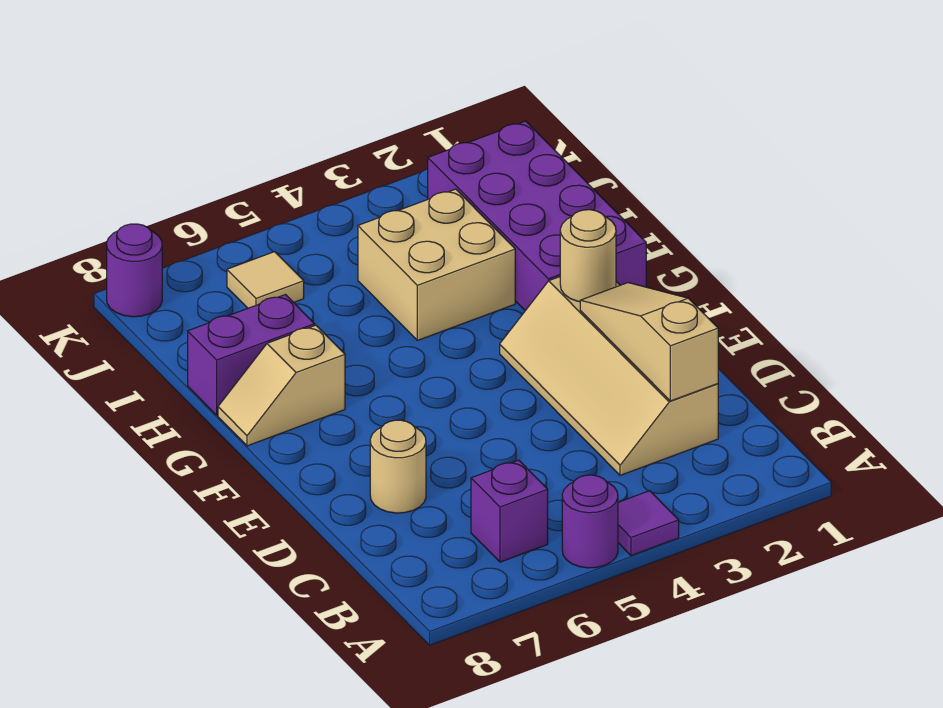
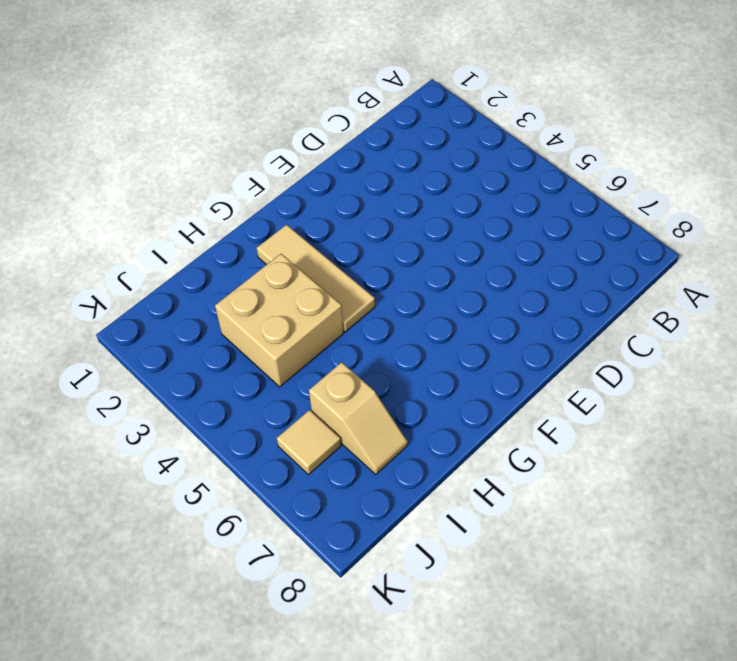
tan tile G2:G4 level 1 -> purple brick G1:J2 level 1
tan slope I6:I7 level 1 top 6 -> tan slope G7:G8 level 1 top 7
none -> purple tile A4 level 1
none -> purple round brick A5 level 1
none -> purple brick B6 level 1

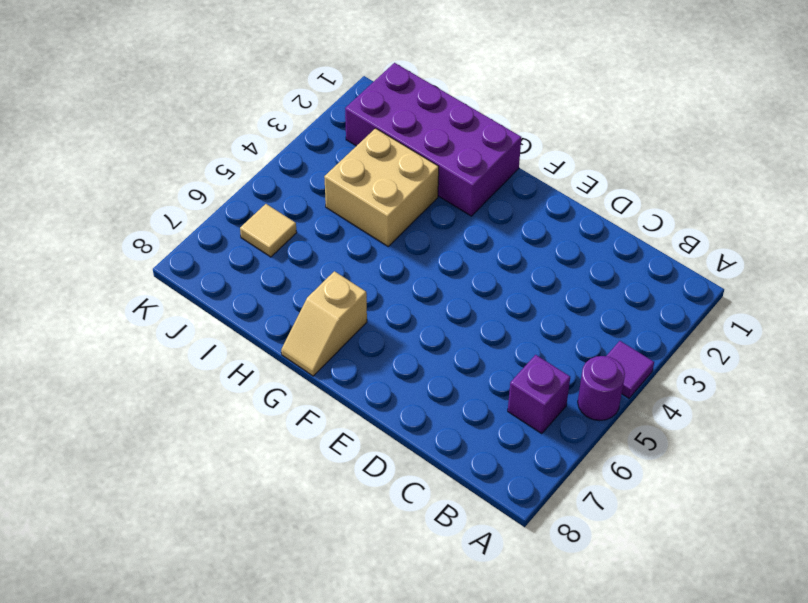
none -> tan slope C2:F3 level 1 top 2
none -> tan round brick D7 level 1
none -> purple brick H7:H8 level 1

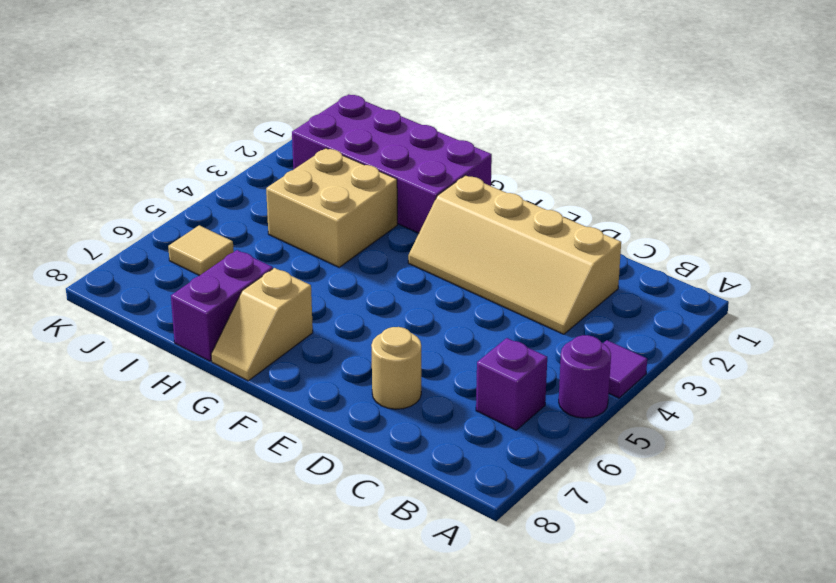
none -> purple round brick K8 level 1
none -> tan slope C2:E2 level 2 top C
none -> tan round brick F2 level 2

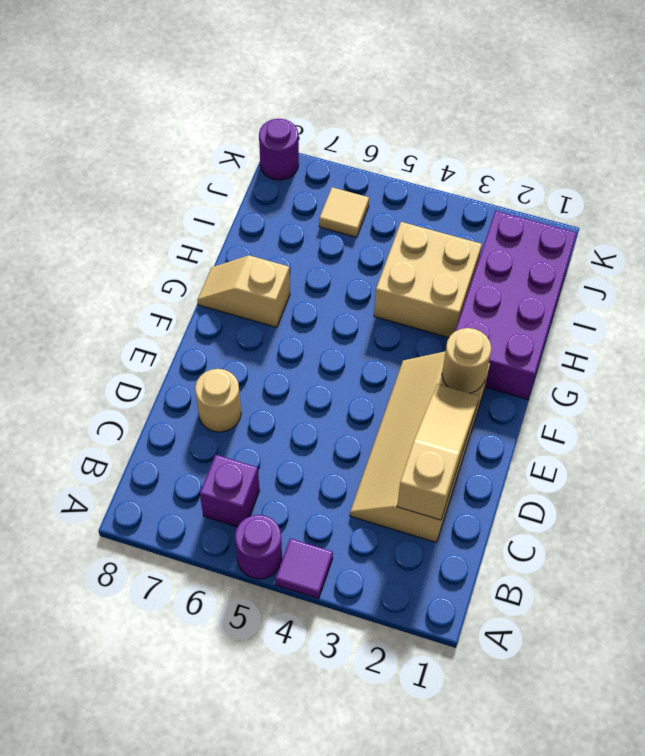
none -> purple brick H7:H8 level 1

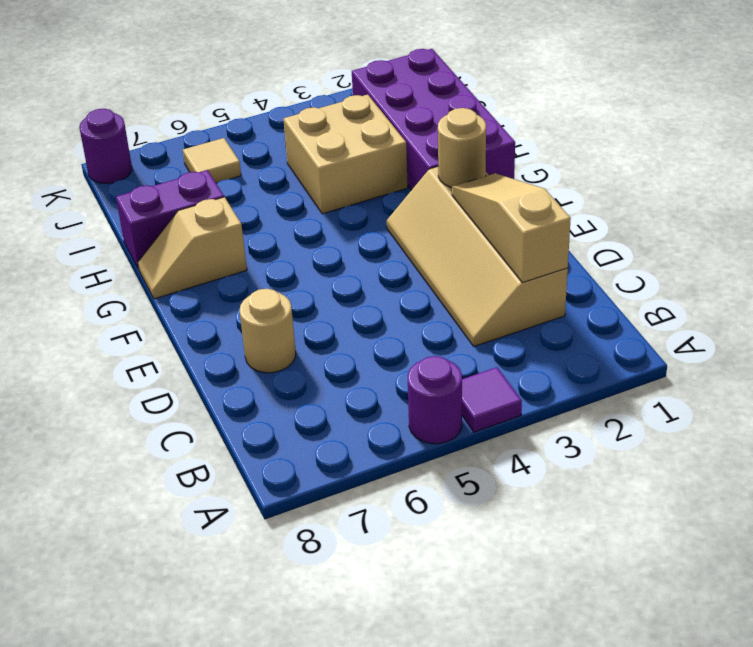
none -> purple brick B6 level 1

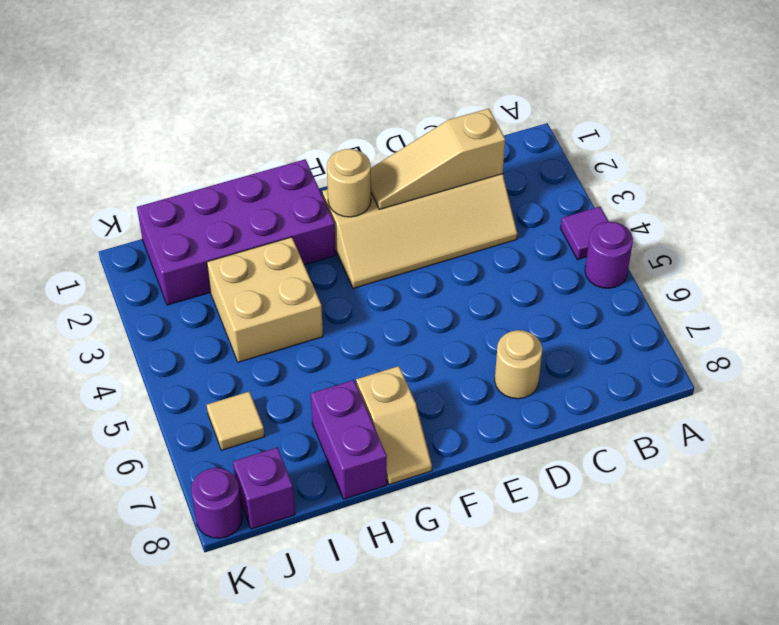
purple brick J8 level 1 -> purple brick B6 level 1

